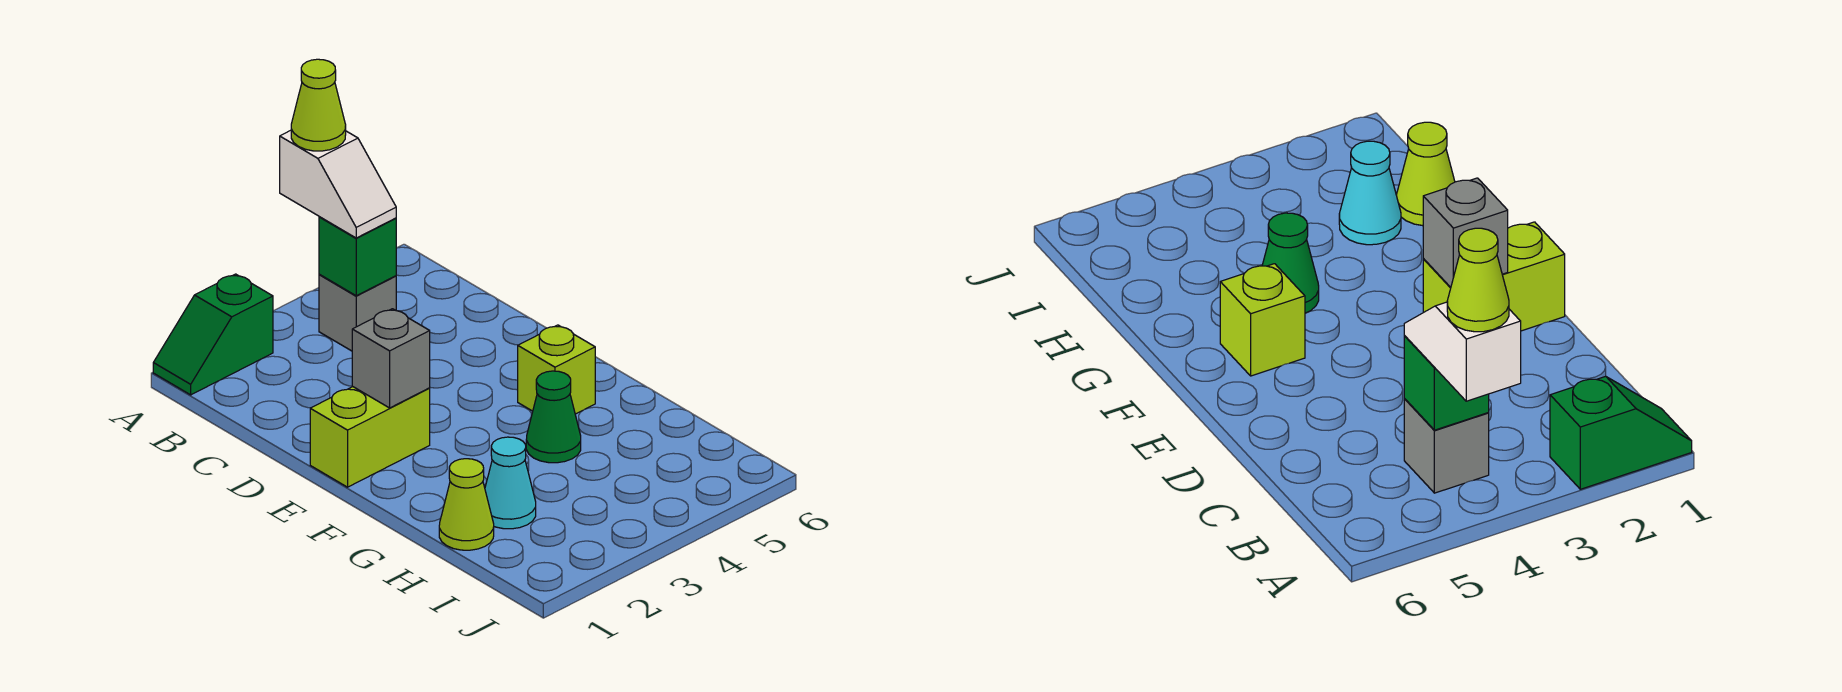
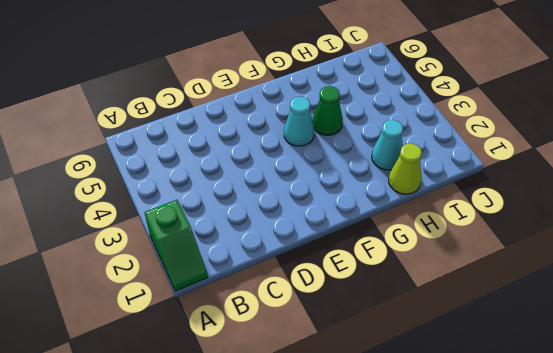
cyan cone F4 level 1 -> none
none -> grey brick B4 level 1
none -> lime brick E1:E2 level 1

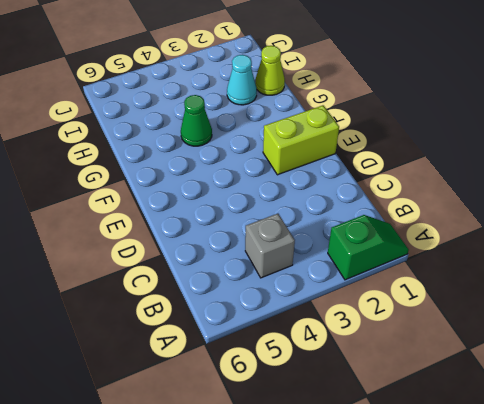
none -> lime brick F5 level 1
none -> green brick B4 level 2

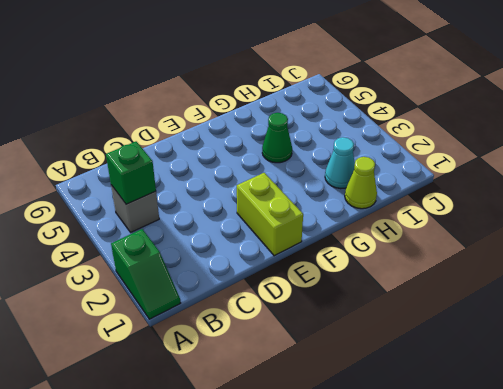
none -> lime brick F5 level 1
none -> grey brick E2 level 2

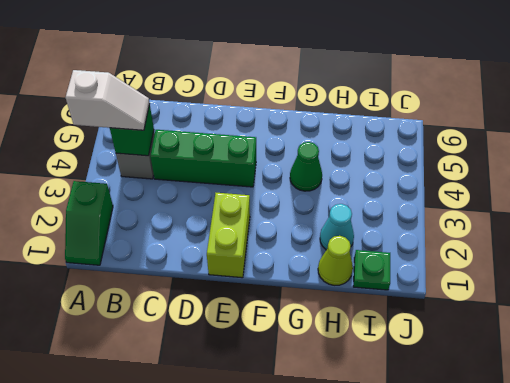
green brick C4:E4 level 1 -> none
green plate I1 level 1 -> none
none -> lime brick F5 level 1
none -> grey brick E2 level 2

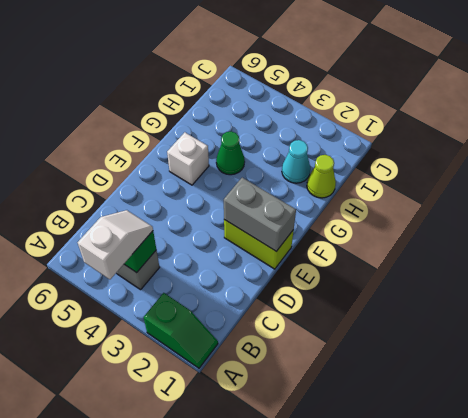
grey brick E1:E2 level 2 -> grey brick E2 level 2
white brick F5 level 1 -> lime brick F5 level 1
none -> lime cone A4 level 4

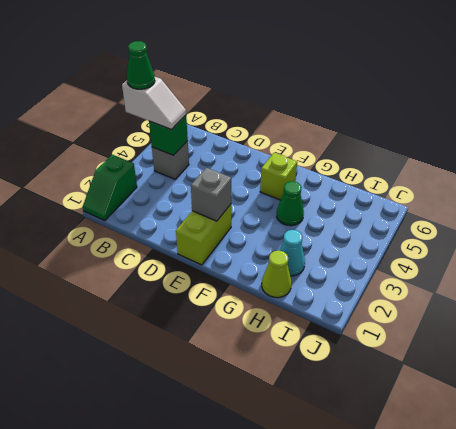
green cone A4 level 4 -> lime cone A4 level 4

